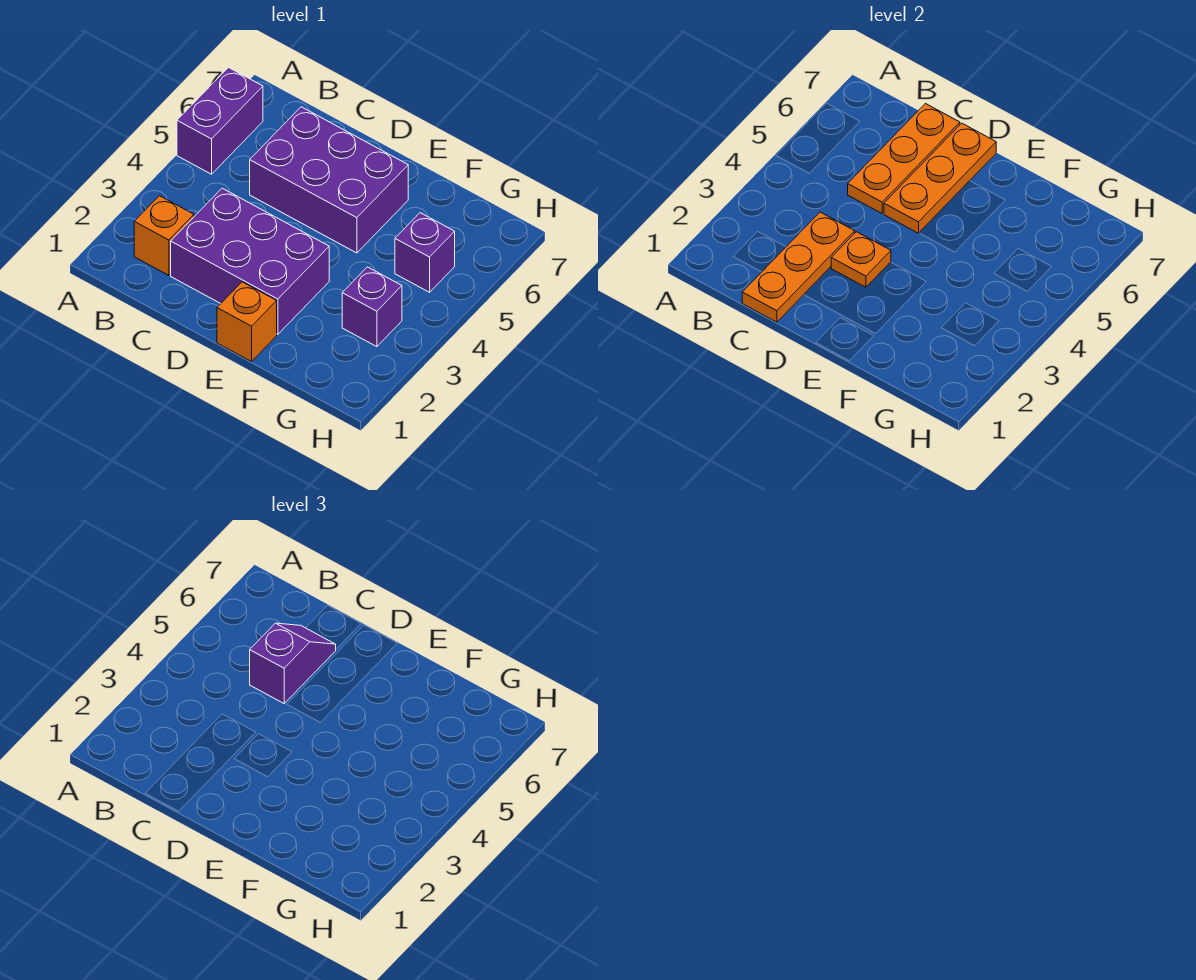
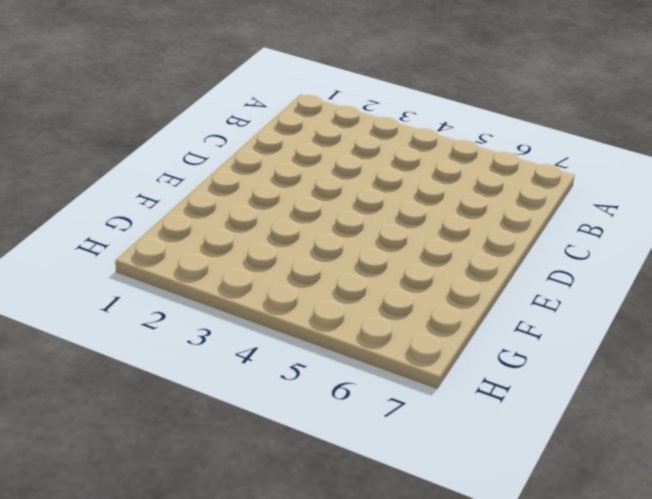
none -> purple brick A5:A6 level 1
none -> orange brick B2 level 1
none -> purple brick C2:E3 level 1

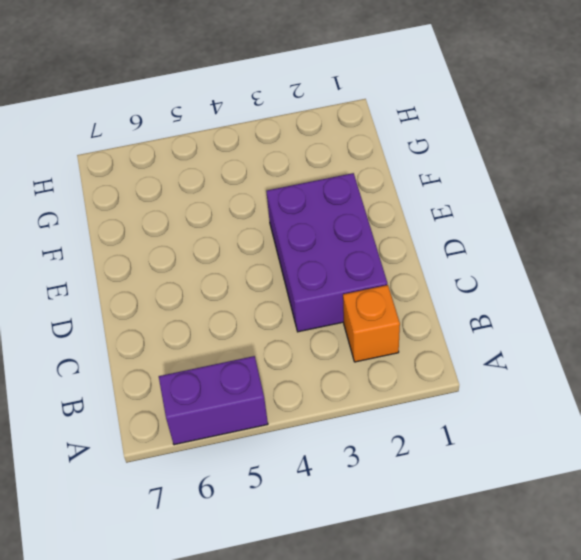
none -> purple brick C5:E6 level 1
none -> orange brick E1 level 1
none -> purple brick G3 level 1

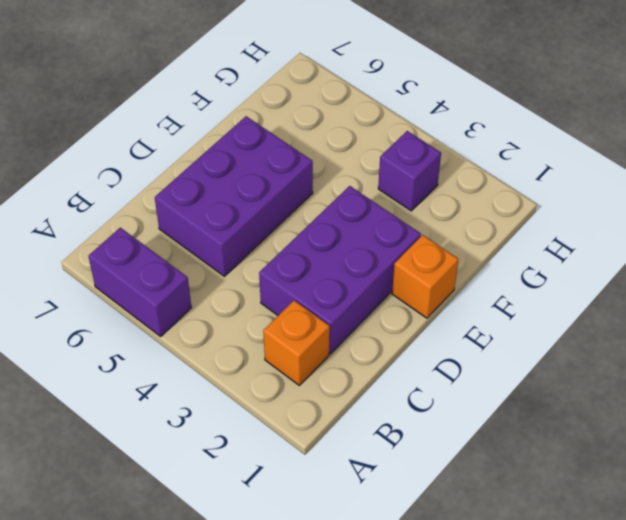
none -> purple brick G5 level 1
none -> orange plate C1:C3 level 2
none -> orange plate C5:C7 level 2

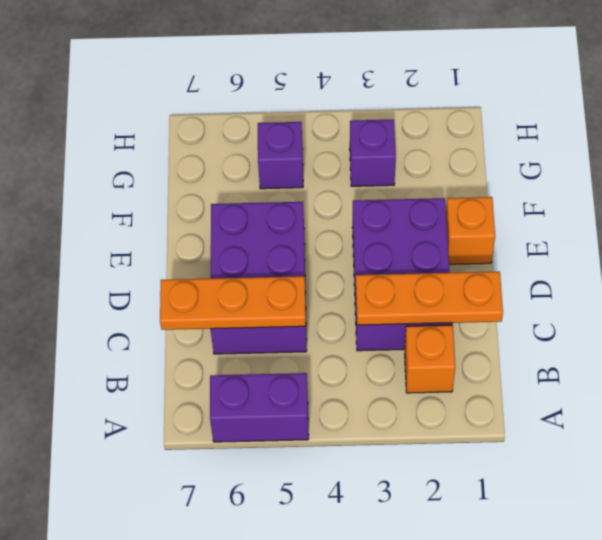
none -> orange plate D3 level 2
none -> orange plate D5:D7 level 2
none -> purple slope C5:C6 level 3 top 5

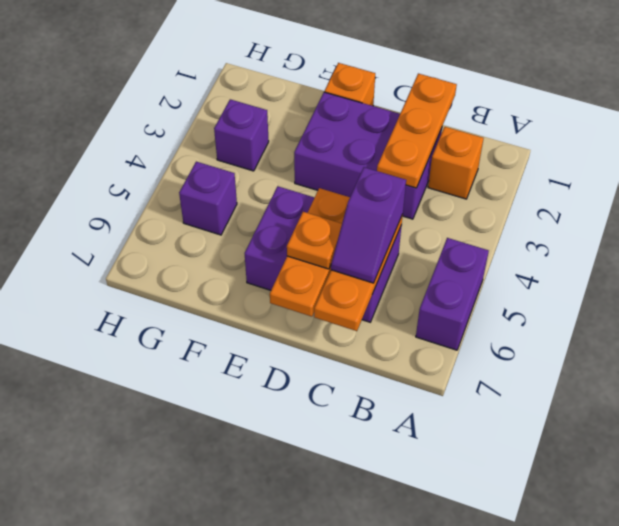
orange plate D6 level 3 -> orange plate D3 level 2

